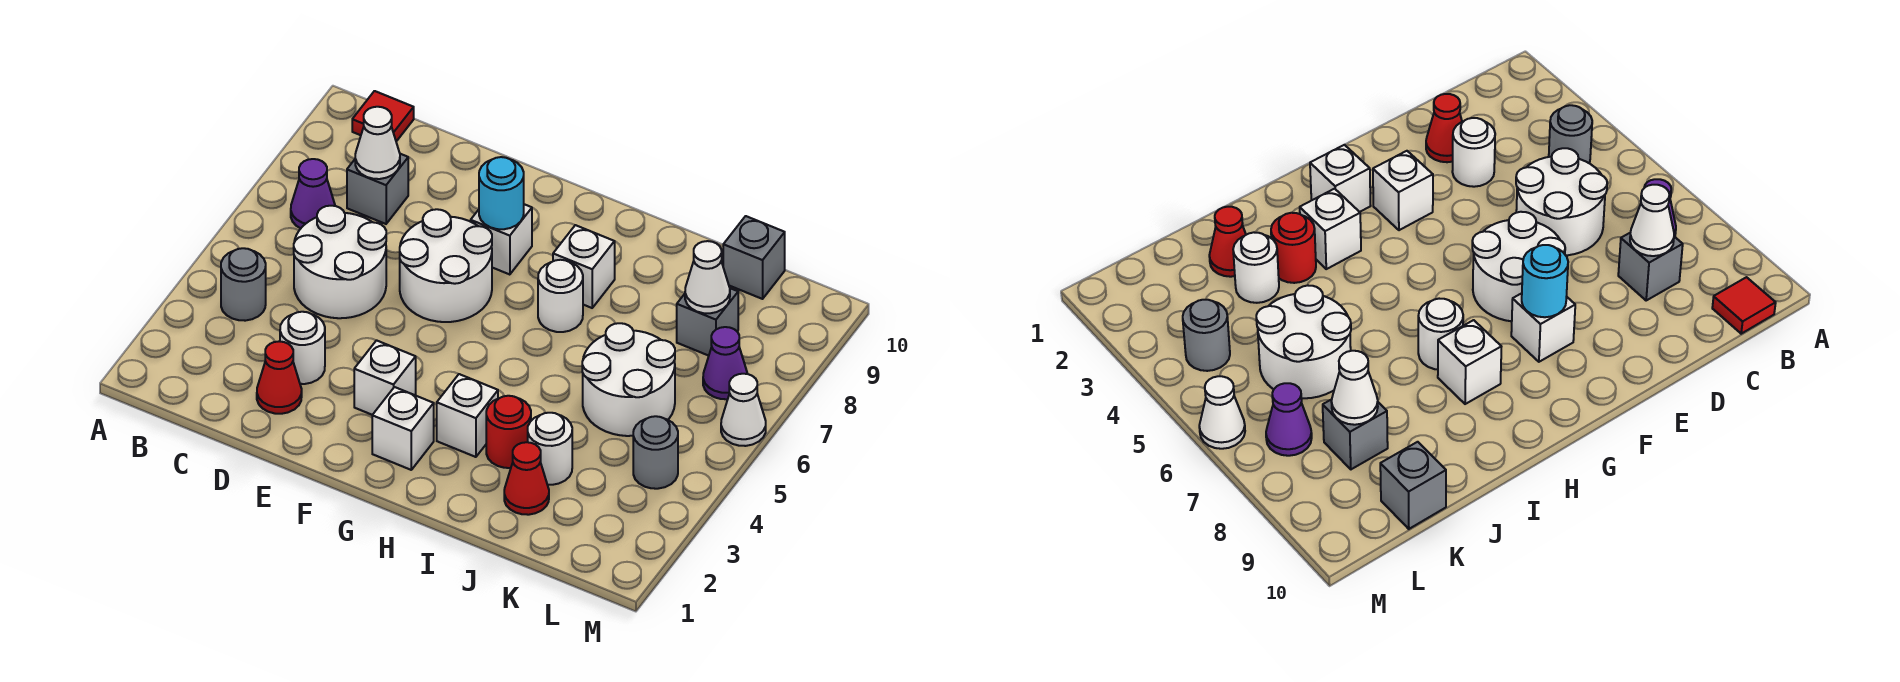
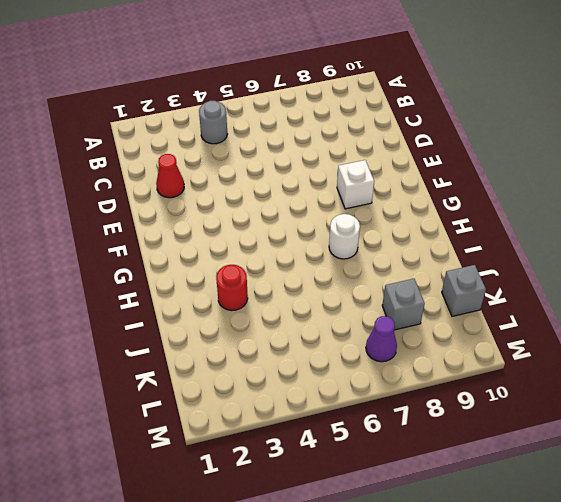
none -> purple cone B7 level 1
none -> red tile B10 level 1
none -> white round brick C5:D6 level 1

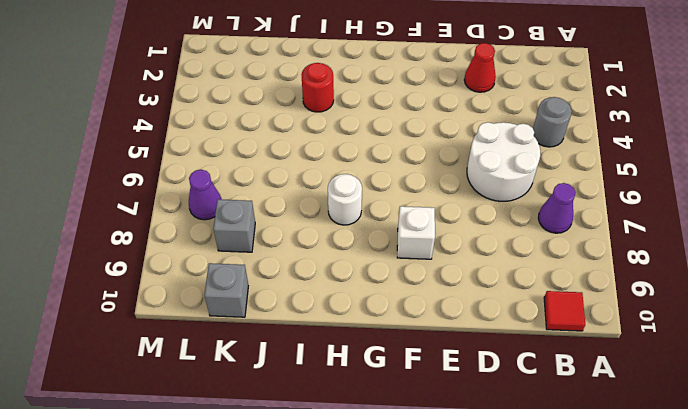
none -> grey brick C8 level 1
none -> white round brick D3 level 1
none -> white round brick E6:F7 level 1

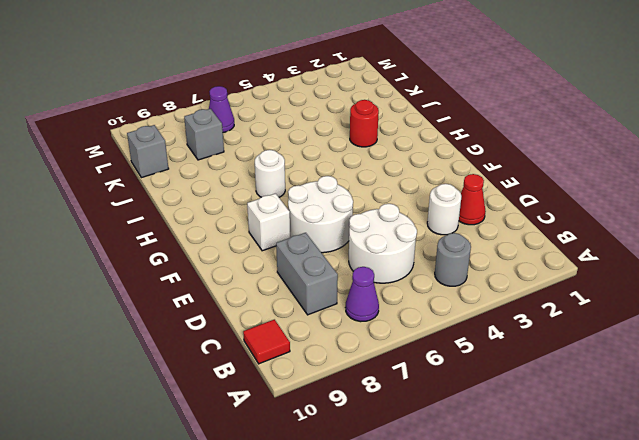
grey brick C8:D8 level 1 -> grey brick C8 level 1
none -> white brick F3 level 1
none -> white brick G2 level 1
none -> white brick H3 level 1

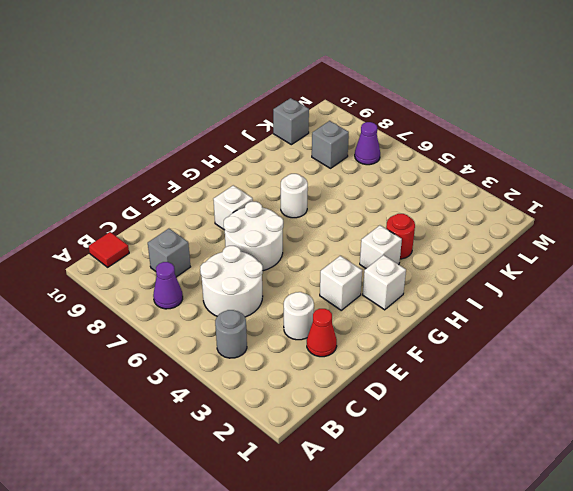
none -> white brick H8 level 1
none -> red cone J2 level 1
none -> white round brick J3 level 1

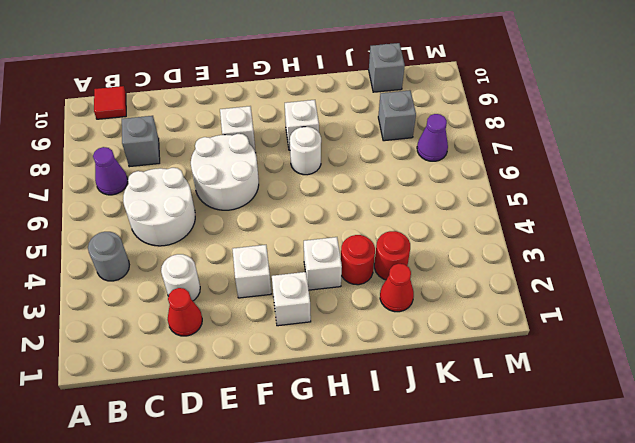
red round brick J3 level 1 -> white round brick J3 level 1
none -> white round brick J5:K6 level 1
none -> grey round brick L4 level 1
none -> white cone M6 level 1

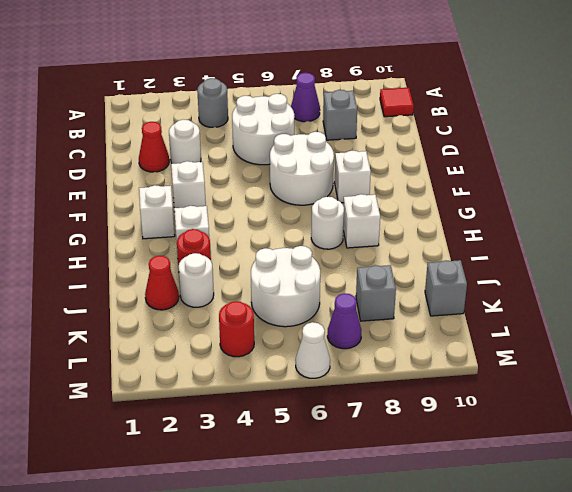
red round brick L4 level 1 -> grey round brick L4 level 1
none -> white cone C8 level 2
none -> cyan round brick F8 level 2
none -> white cone K8 level 2

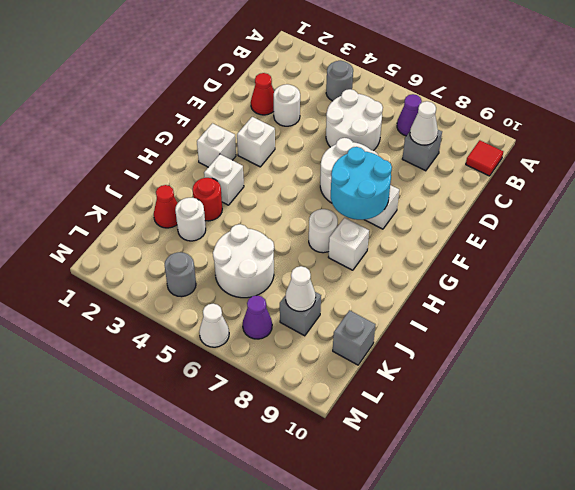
cyan round brick F7:G8 level 2 -> cyan round brick F8 level 2

